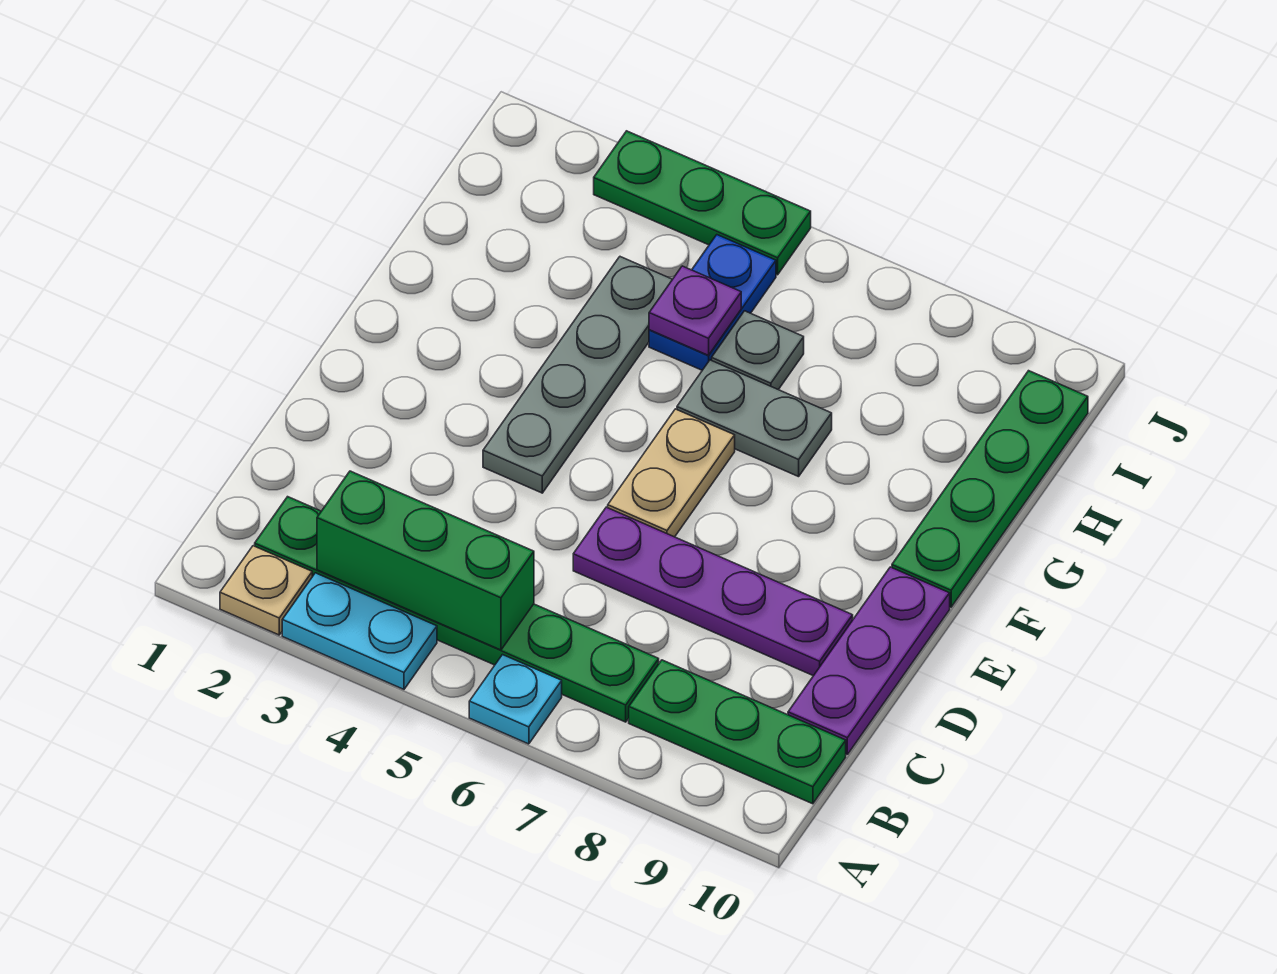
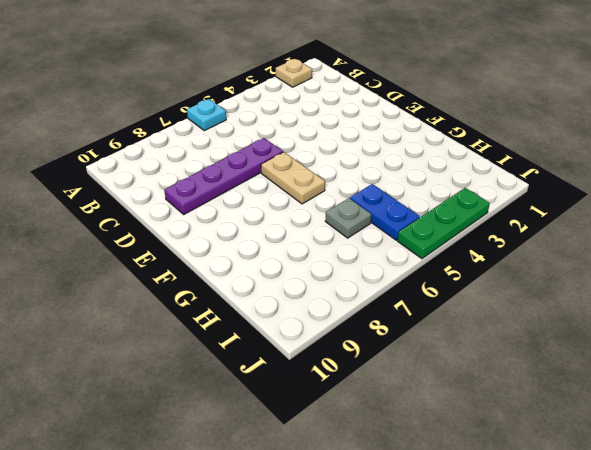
none -> cyan plate A3:A4 level 1
none -> green plate B2:B7 level 1
none -> green plate B8:B10 level 1

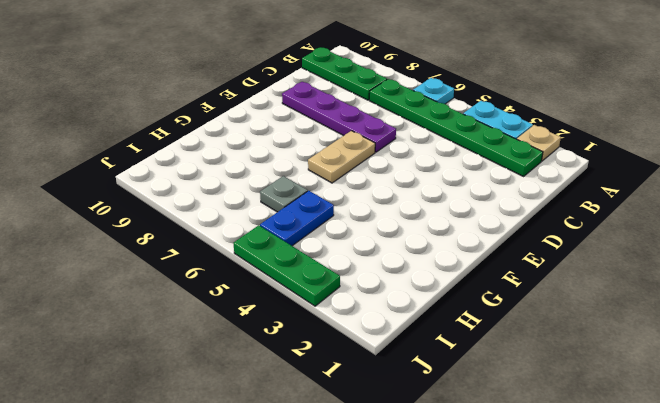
none -> purple plate C10:E10 level 1
none -> grey plate E4:H4 level 1
none -> green plate F10:I10 level 1

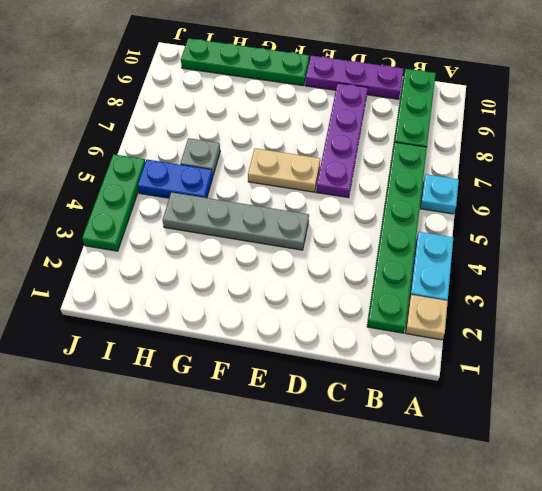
none -> grey plate G6:G7 level 1
none -> green brick B3:B5 level 2
none -> purple plate H5 level 2

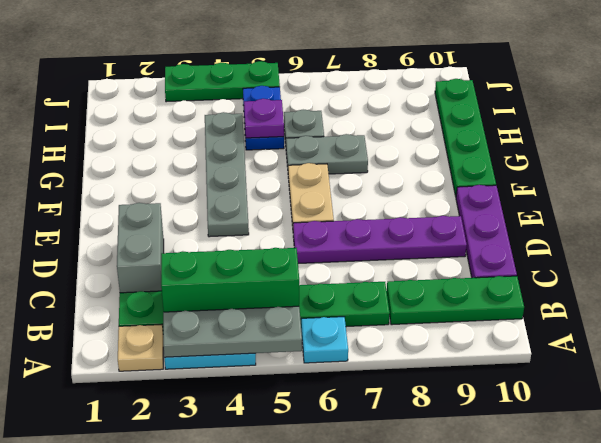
grey plate A3:A5 level 2 -> none
grey brick C2:D2 level 1 -> none

